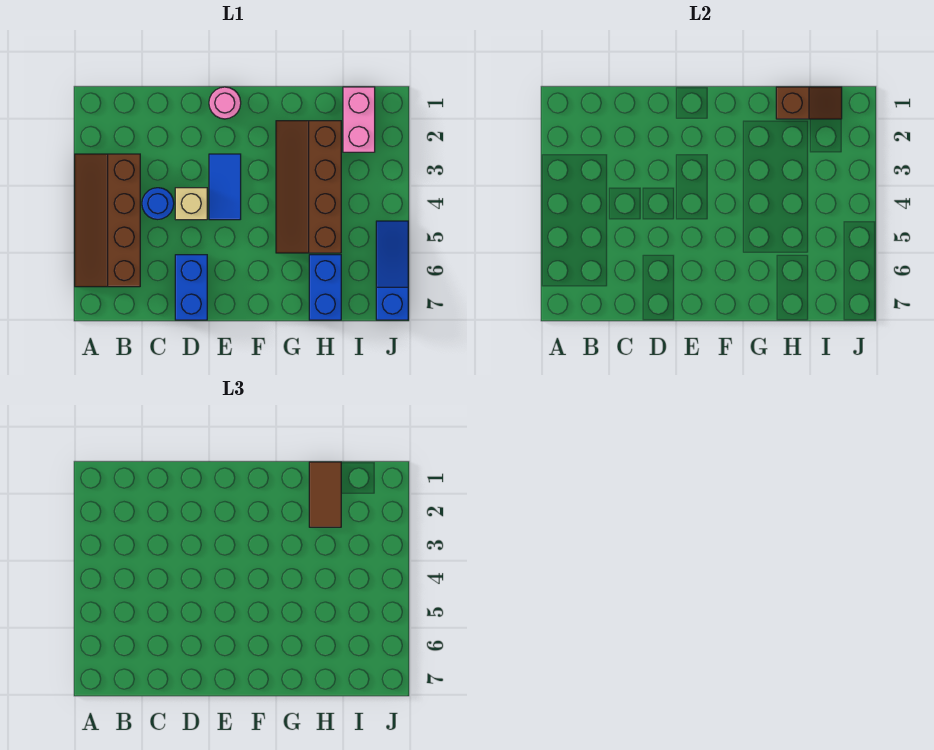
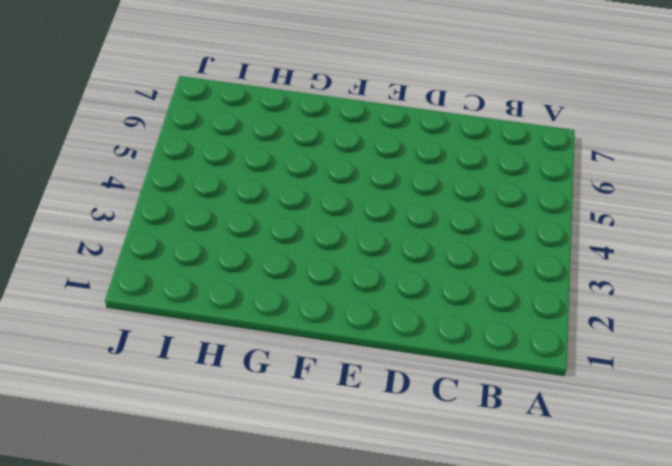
none -> brown slope A3:B6 level 1 top B
none -> blue round brick C4 level 1
none -> tan brick D4 level 1

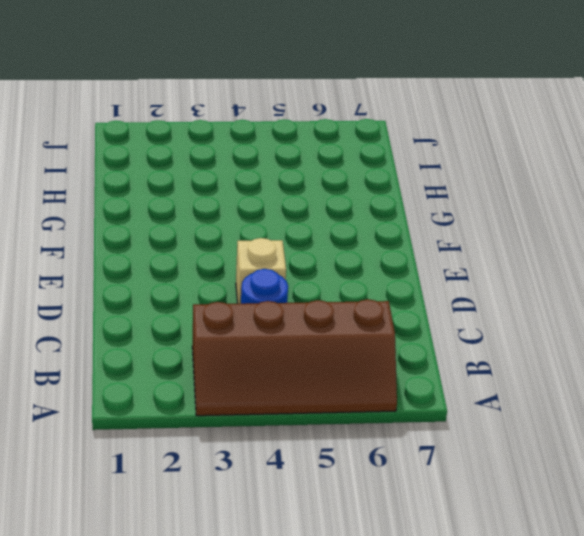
none -> blue brick D6:D7 level 1
none -> pink round brick E1 level 1
none -> blue tile E3:E4 level 1

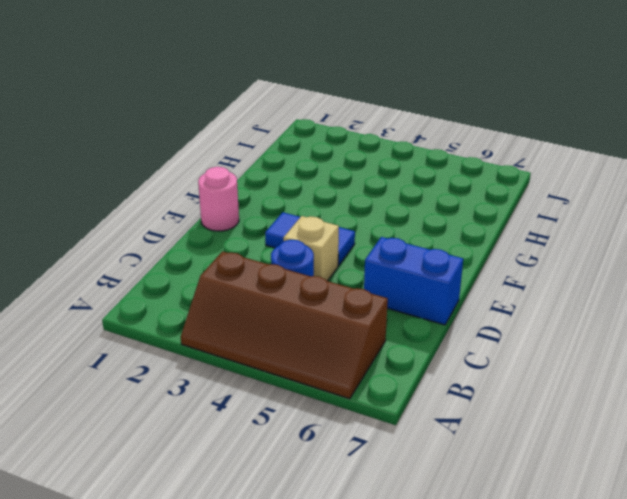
none -> brown slope G2:H5 level 1 top H
none -> blue brick H6:H7 level 1
none -> pink brick I1:I2 level 1

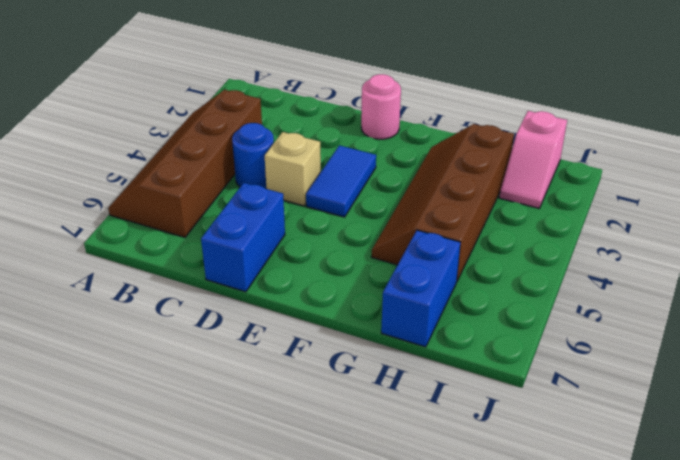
pink slope I1:I2 level 1 top 1 -> pink brick I1:I2 level 1
none -> blue slope J5:J7 level 1 top 7
none -> brown slope H1:I1 level 2 top H
none -> brown tile H1:H2 level 3

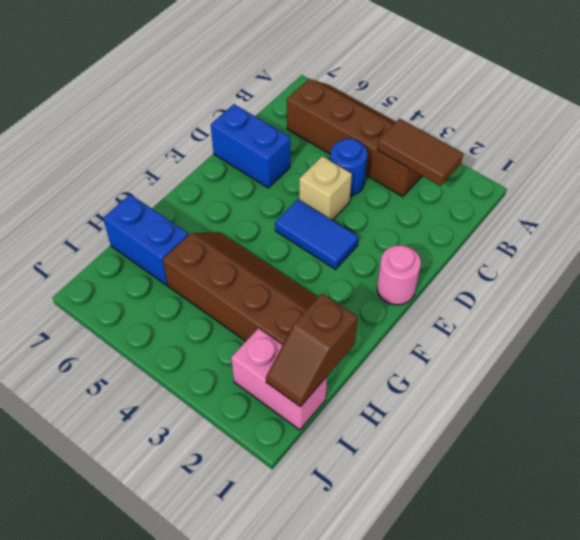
brown tile B2:B3 level 2 -> brown tile H1:H2 level 3
none -> blue slope J5:J7 level 1 top 7

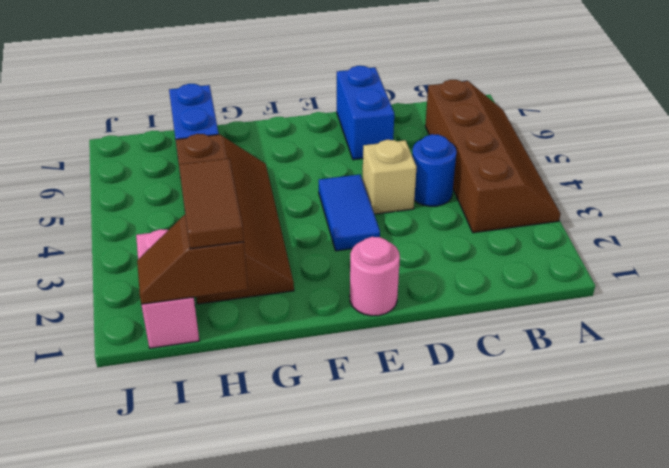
none -> blue slope J5:J7 level 1 top 7

